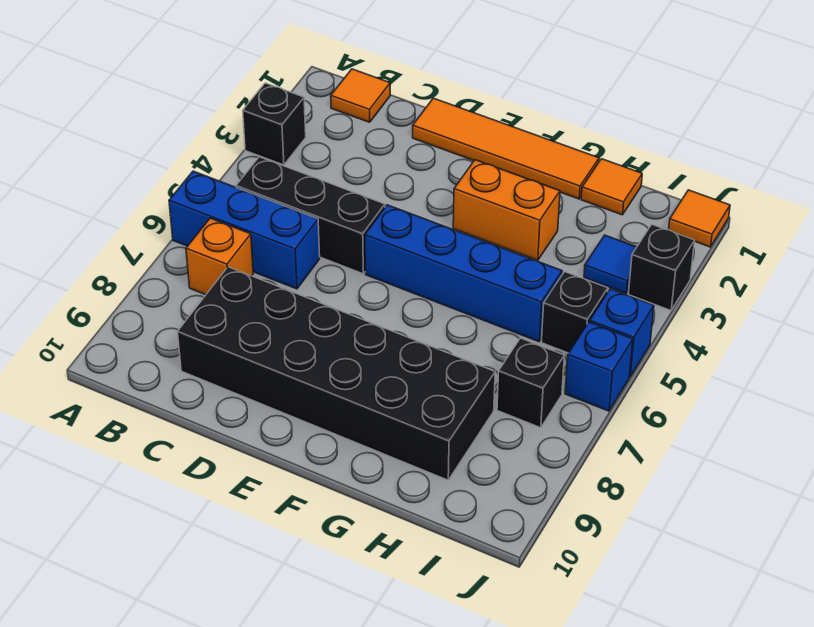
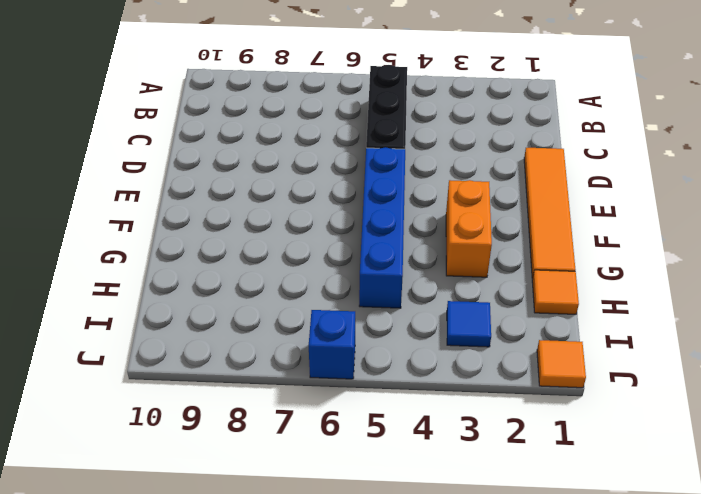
none -> black brick A3 level 1
none -> blue brick A6:C6 level 1
none -> orange tile B1 level 1

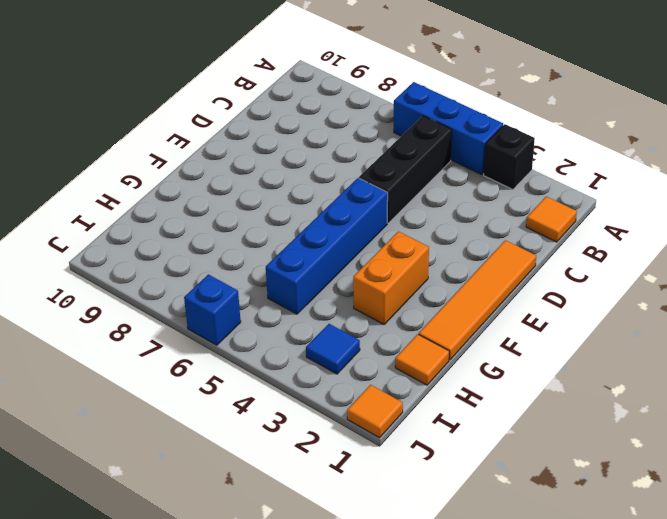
blue brick A4:A6 level 1 -> blue brick A6:C6 level 1
none -> orange brick B7 level 1
none -> black brick C8:H9 level 1
none -> black brick I5 level 1

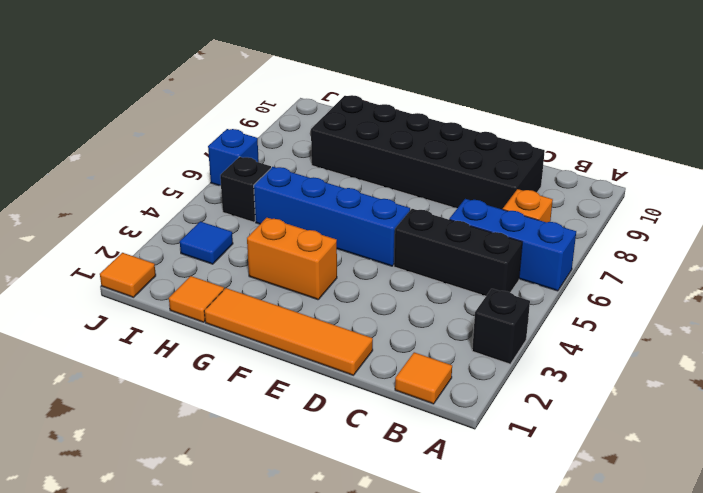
none -> black brick I7 level 1
none -> black brick J3 level 1
none -> blue brick J5 level 1

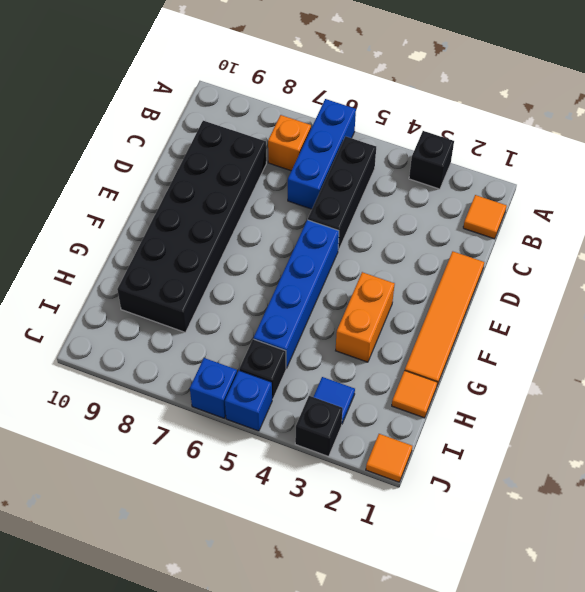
none -> black brick I7 level 1

